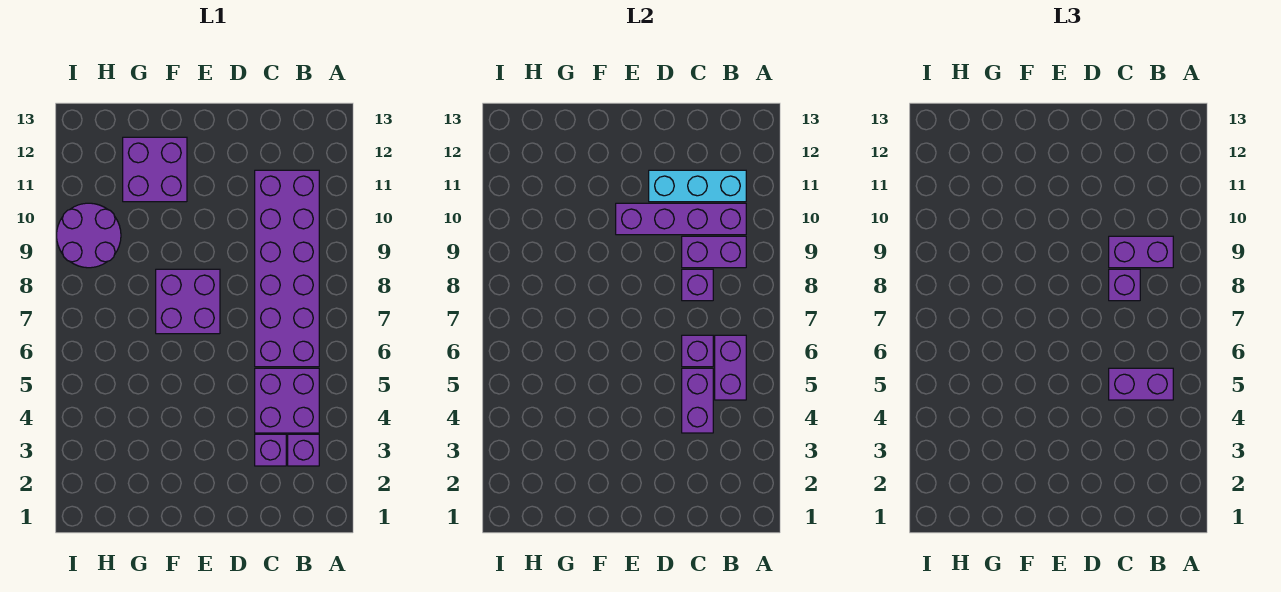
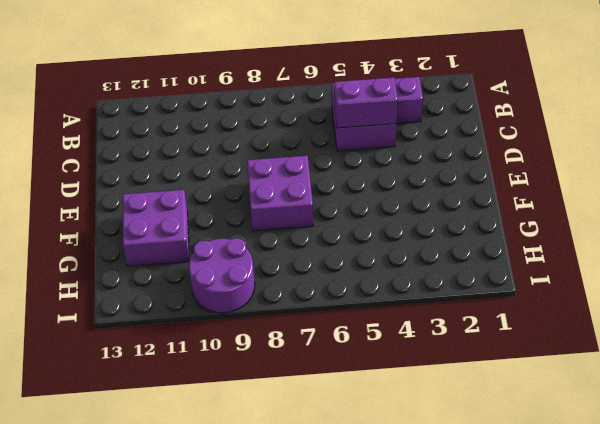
none -> purple brick B6:C11 level 1
none -> purple brick C3 level 1
none -> purple brick B5:B6 level 2

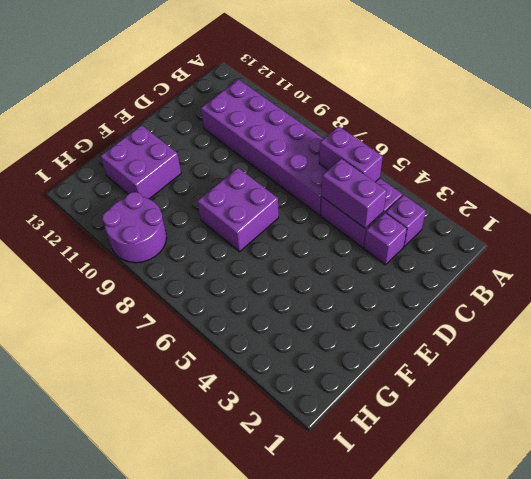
none -> purple brick B9:C9 level 2
none -> purple brick B10:E10 level 2
none -> cyan brick B11:D11 level 2

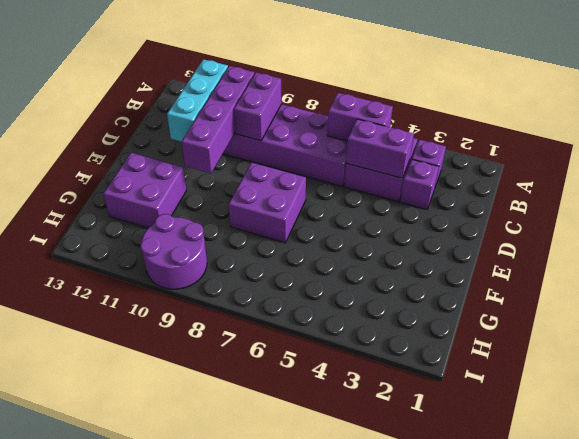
none -> purple brick C6 level 2
none -> purple brick C8 level 2
none -> purple brick B5:C5 level 3

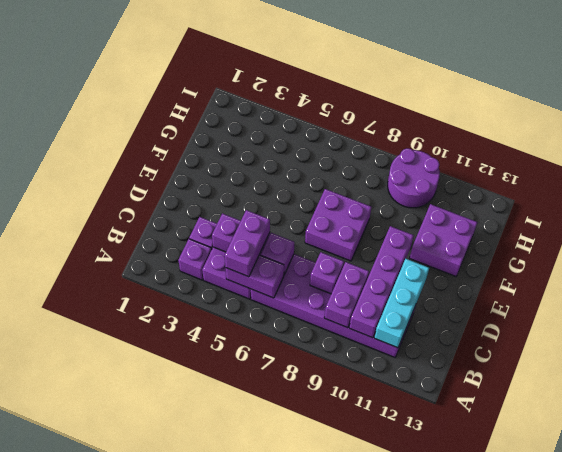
none -> purple brick B9:C9 level 3
none -> purple brick C8 level 3

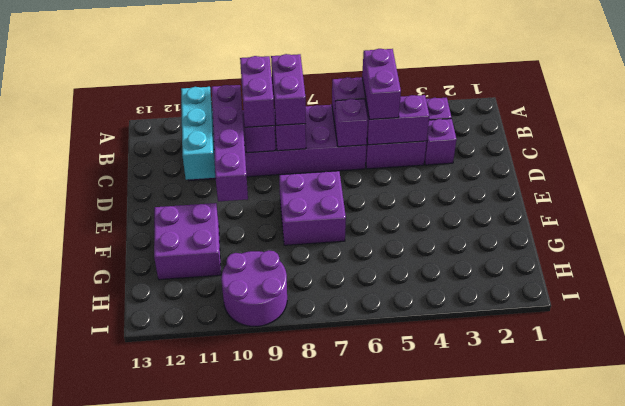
purple brick B8:C8 level 3 -> purple brick C8 level 3

